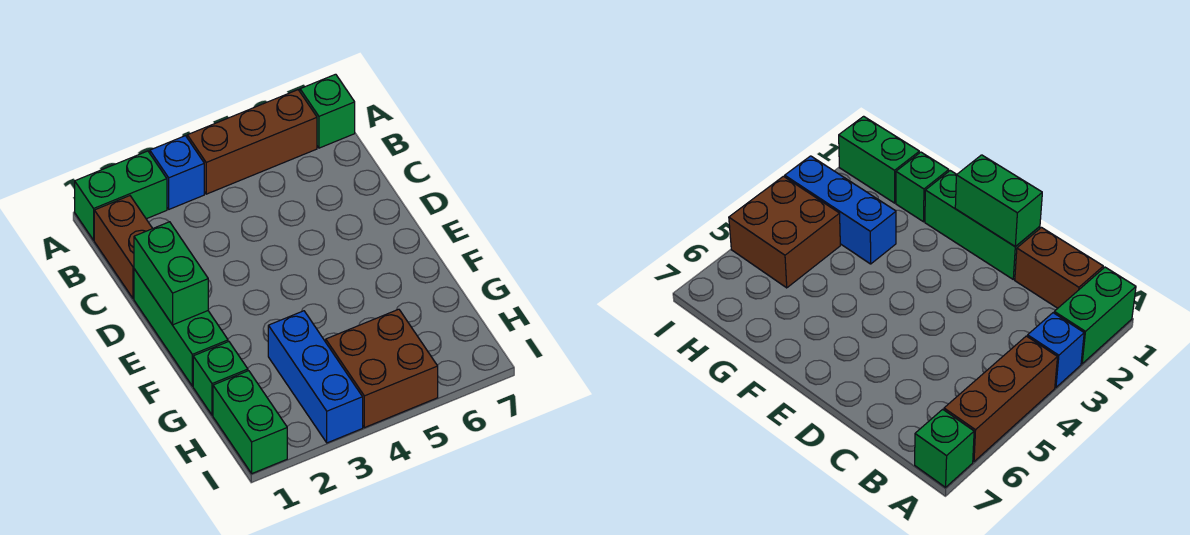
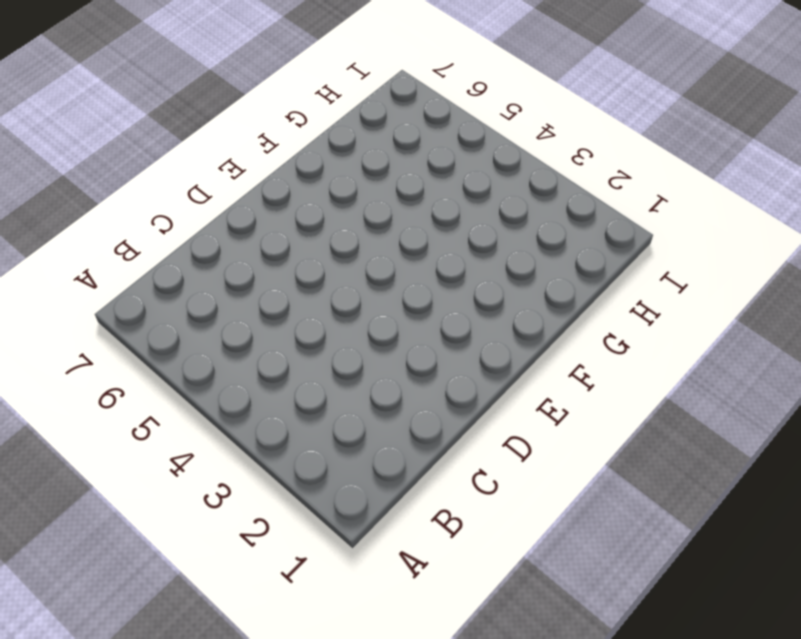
none -> green brick A1:A2 level 1
none -> blue brick A3 level 1

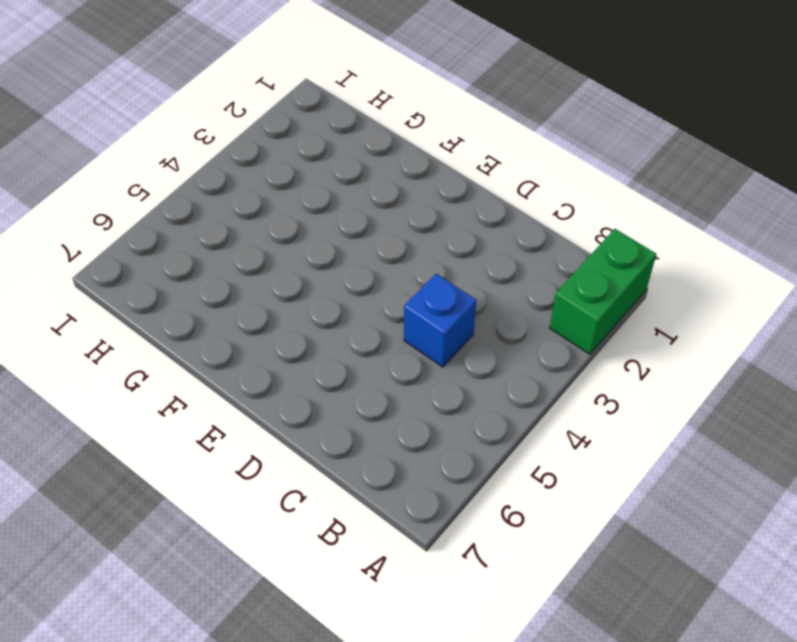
blue brick C4 level 1 -> blue brick A3 level 1
none -> brown brick A4:A6 level 1
none -> green brick A7 level 1

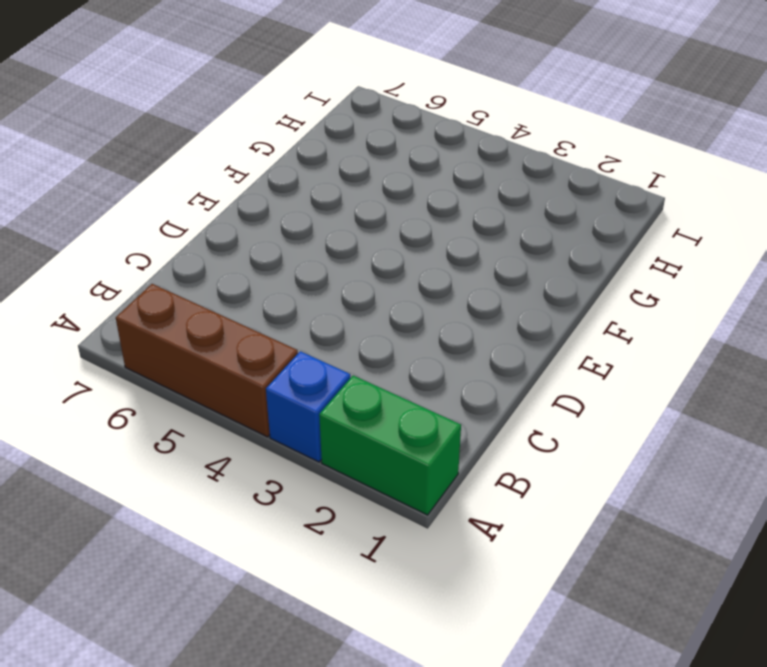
none -> green brick A7 level 1
none -> brown brick B1:C1 level 1

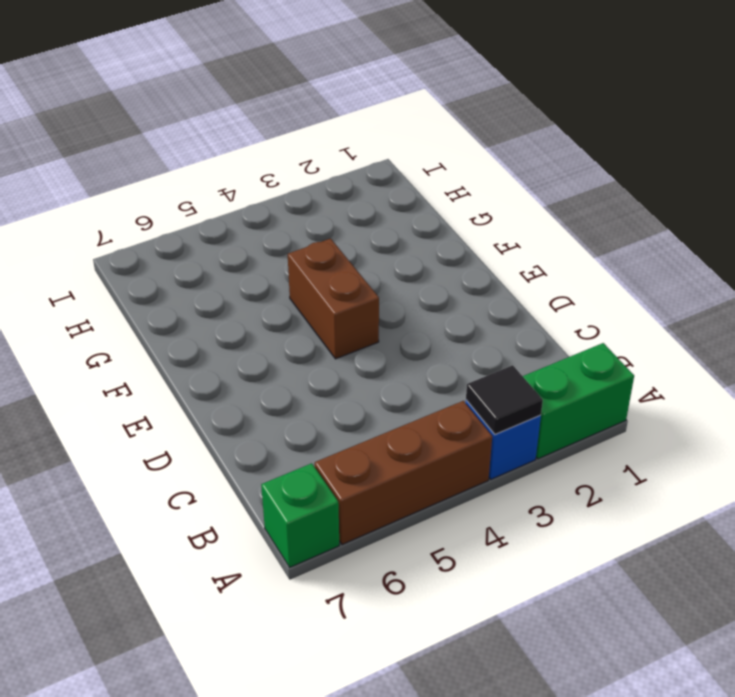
black tile A3 level 2 -> none
brown brick E4:F4 level 1 -> brown brick B1:C1 level 1
none -> green brick D1:F1 level 1
none -> green brick G1 level 1

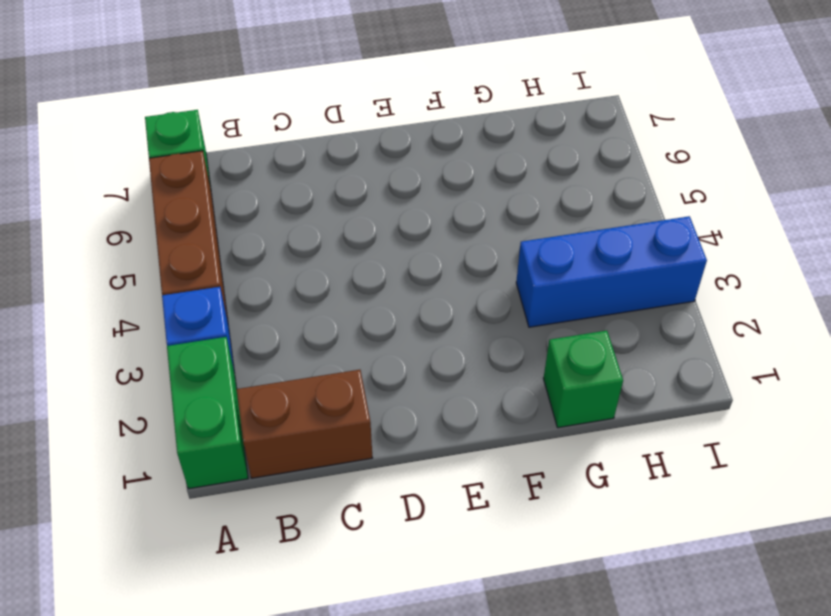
none -> green brick D1:F1 level 1
none -> green brick H1:I1 level 1

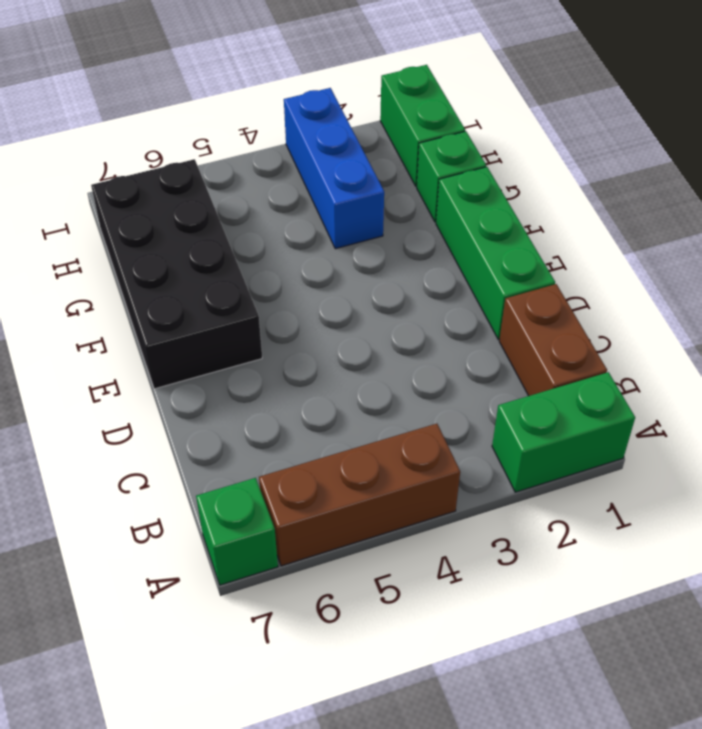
black brick E6:H7 level 1 -> none
none -> blue brick A3 level 1
none -> brown brick H4:I5 level 1

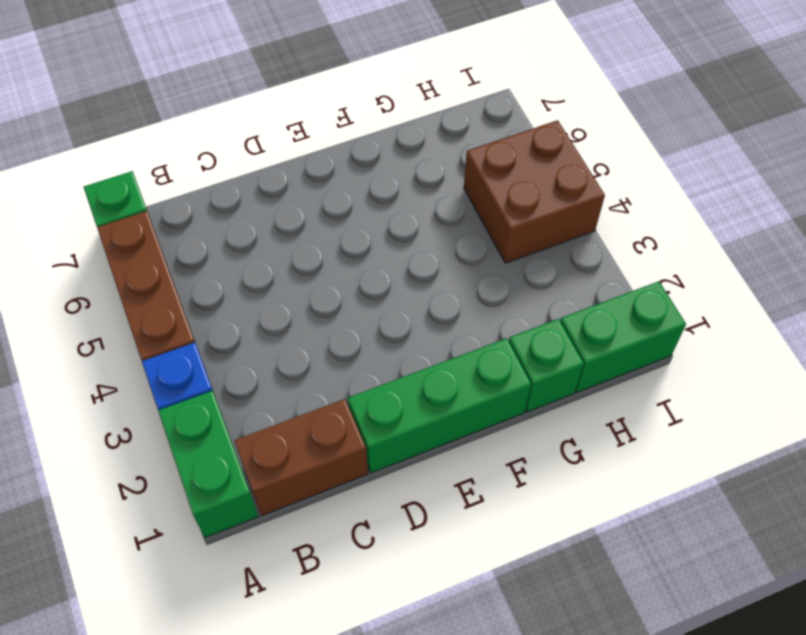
none -> blue brick G3:I3 level 1
none -> green brick D1:E1 level 2

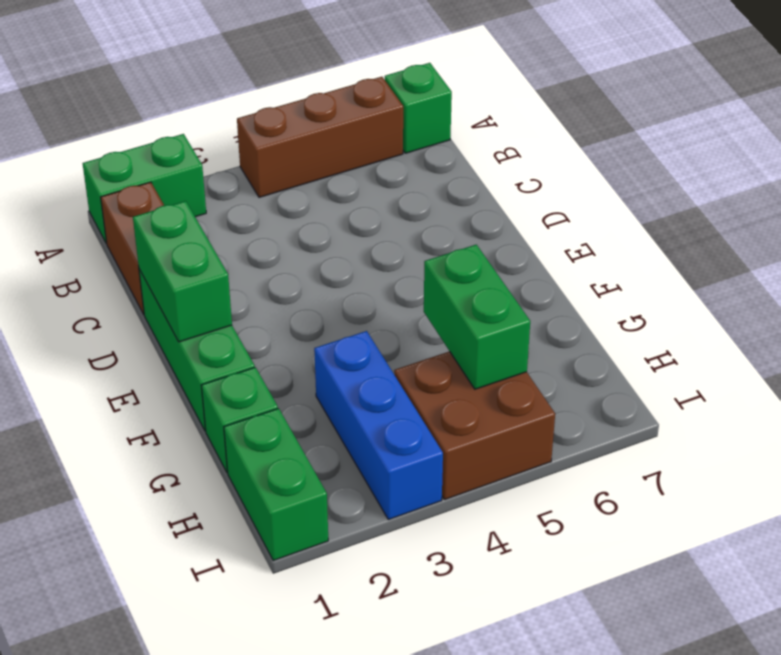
green brick G5:H5 level 2 -> none
none -> blue brick A3 level 1

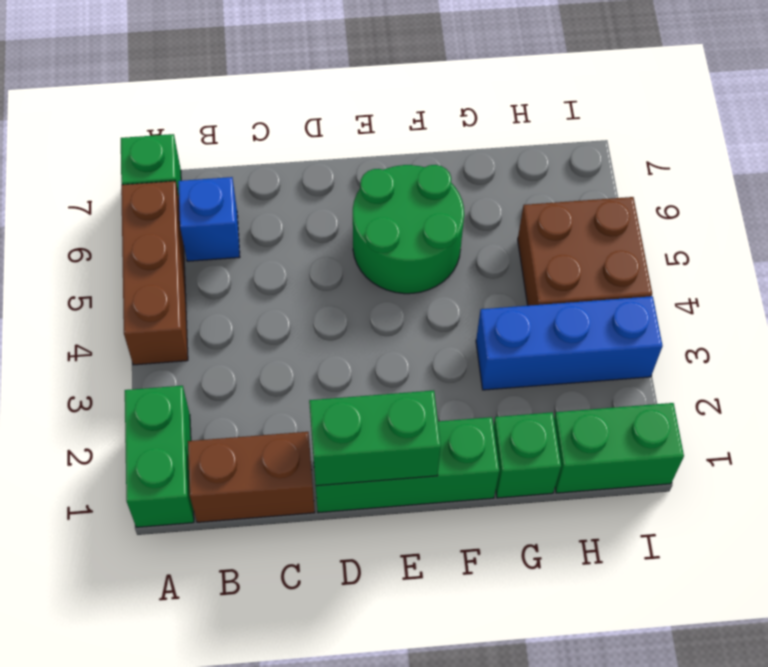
blue brick B6 level 1 -> blue brick A3 level 1
green round brick E5:F6 level 1 -> none

